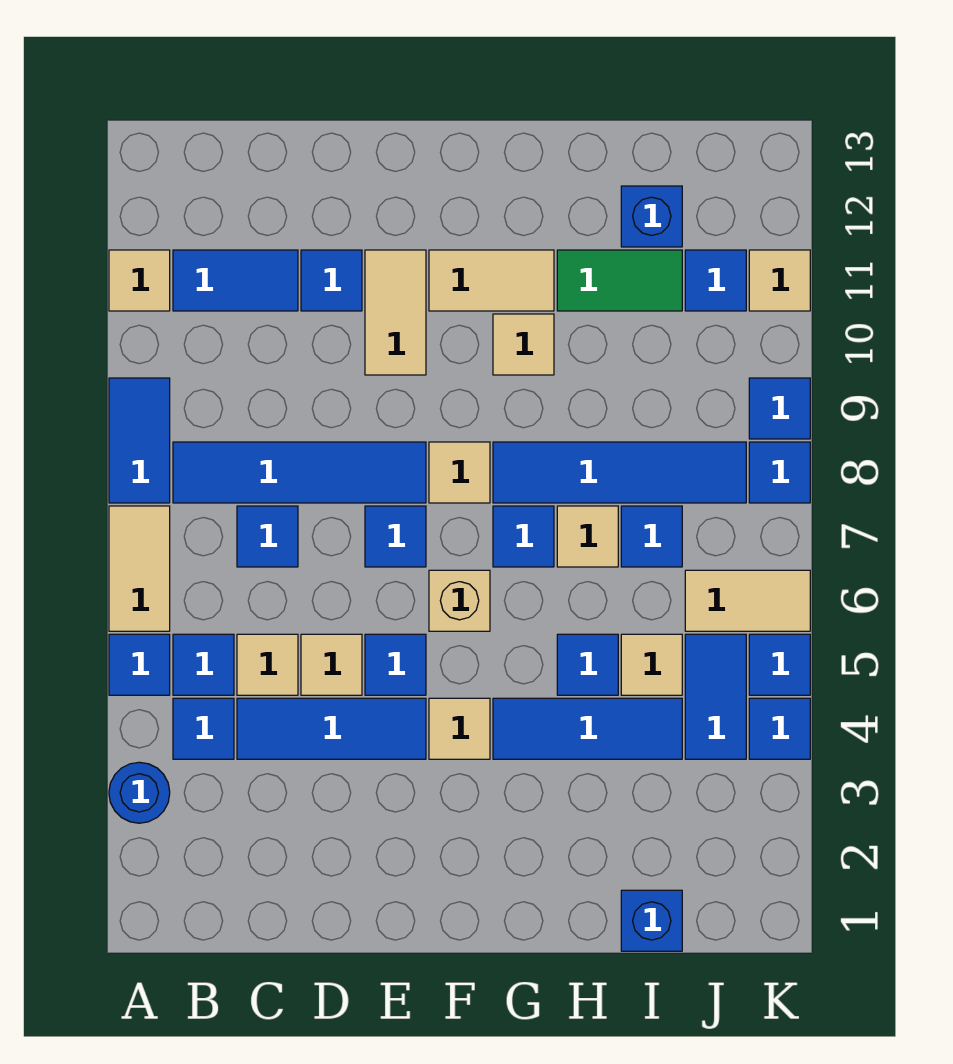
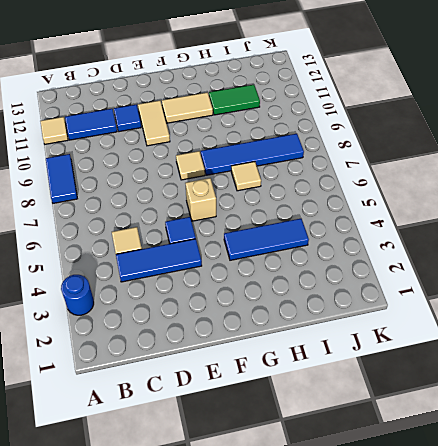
none -> blue tile A5 level 1
none -> tan tile A6:A7 level 1
none -> blue tile B4 level 1
none -> blue tile B5 level 1

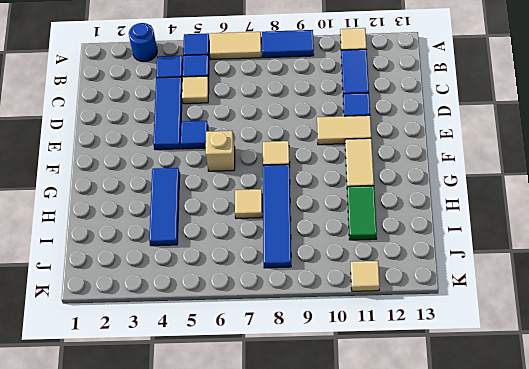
none -> blue tile B8:E8 level 1
none -> blue tile C7 level 1
none -> tan tile D5 level 1
none -> blue tile E7 level 1

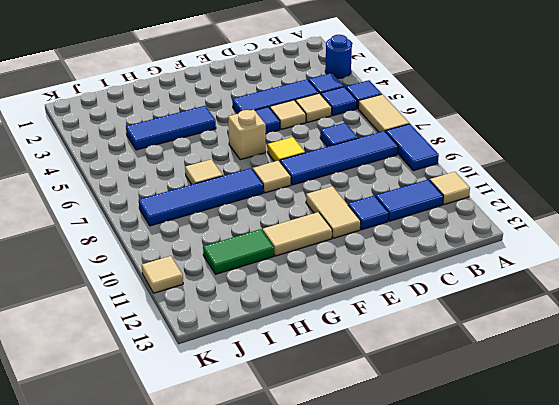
yellow tile E7 level 1 -> blue tile E7 level 1
none -> tan tile F4 level 1
none -> blue tile G7 level 1
none -> tan tile G10 level 1
none -> blue tile H5 level 1

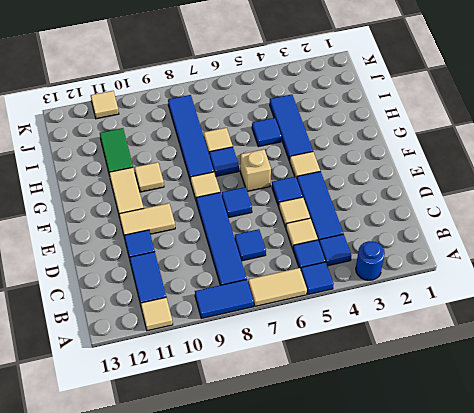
none -> blue brick I1 level 1
none -> tan tile I5 level 1
none -> blue tile I7 level 1
none -> blue brick I12 level 1

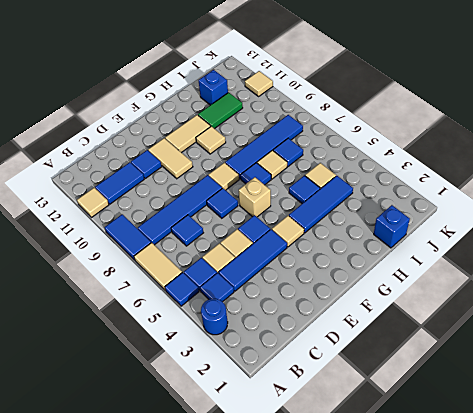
none -> blue tile J4:J5 level 1
none -> tan tile J6:K6 level 1
none -> blue tile J11 level 1
none -> blue tile K4 level 1

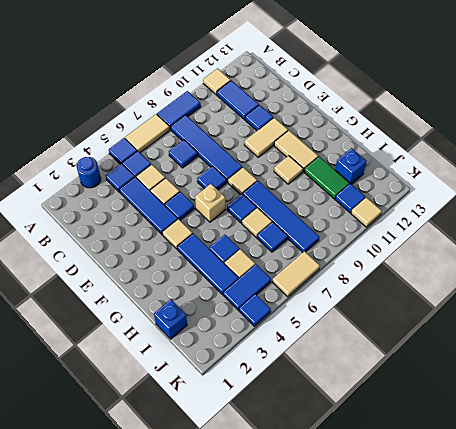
tan tile K6:K7 level 1 -> tan tile J6:K6 level 1
none -> blue tile K5 level 1
none -> blue tile K8 level 1
none -> blue tile K9 level 1

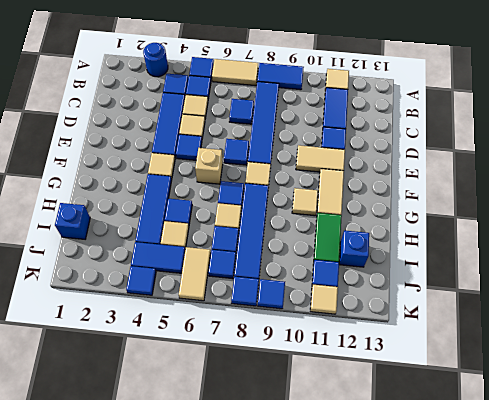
blue tile J7 level 1 -> blue tile K5 level 1

